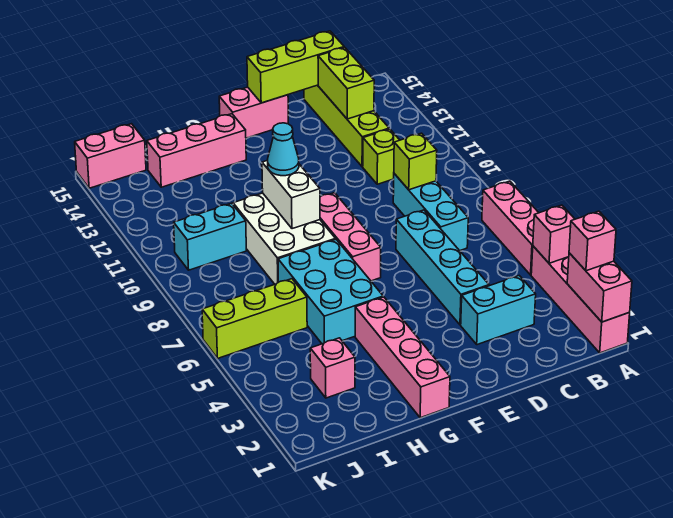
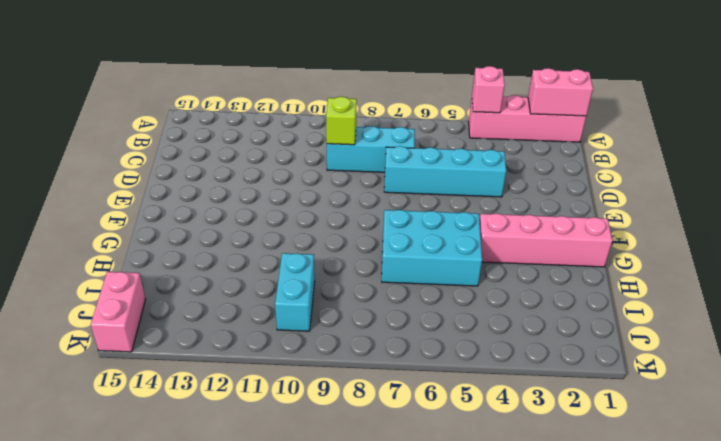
none -> pink brick A5:A7 level 1
none -> cyan brick C3:D3 level 1
none -> lime brick C11 level 1

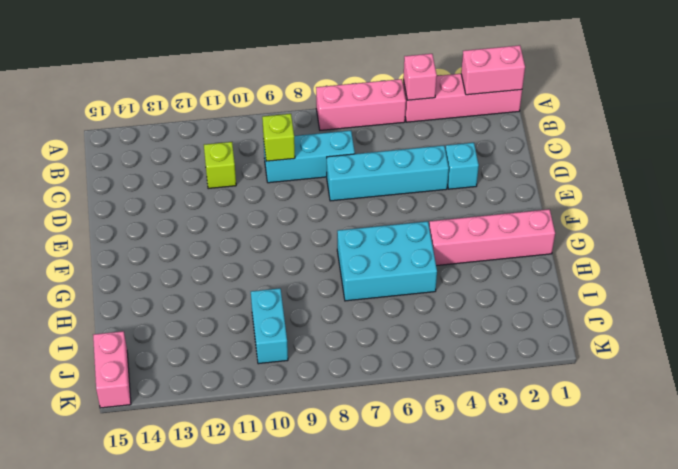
cyan brick D3 level 1 -> cyan brick C3:D3 level 1
none -> lime brick C12:C15 level 1
none -> pink brick E15:F15 level 1
none -> pink brick F7:F9 level 1

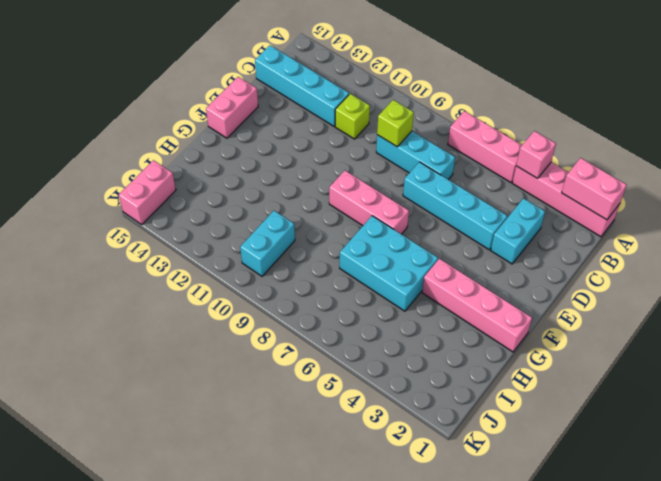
cyan brick C12:C15 level 1 -> lime brick C12:C15 level 1
none -> white brick G8:H10 level 1
none -> pink brick G14:I14 level 1
none -> pink brick I3 level 1

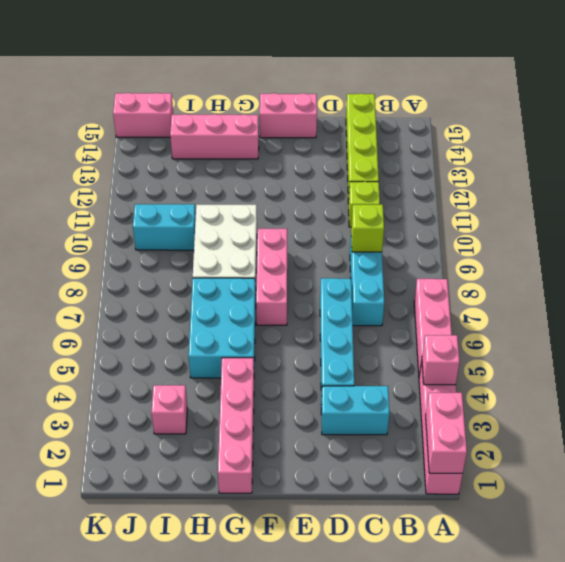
none -> lime brick I6:K6 level 1
none -> lime brick C13:C14 level 2
none -> lime brick C15:E15 level 2

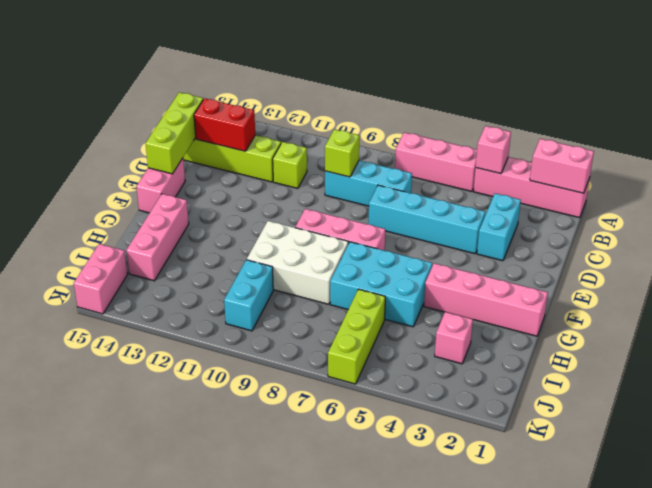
red brick C13:C14 level 2 -> lime brick C13:C14 level 2
none -> white brick G9:G10 level 2
none -> pink brick A2 level 3
none -> cyan cone G10 level 3

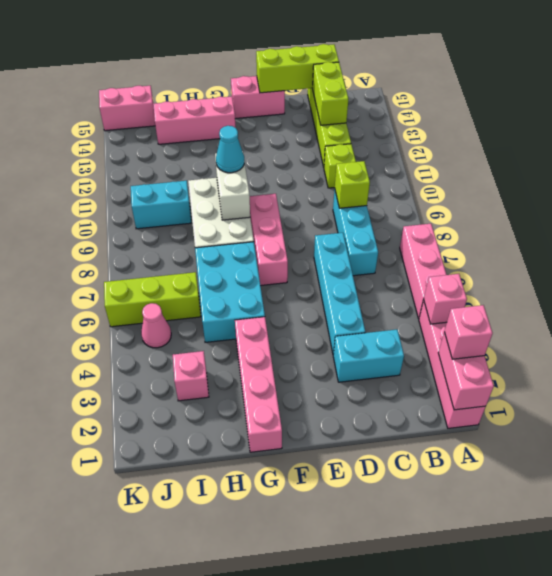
pink cone J5 level 1 -> none

